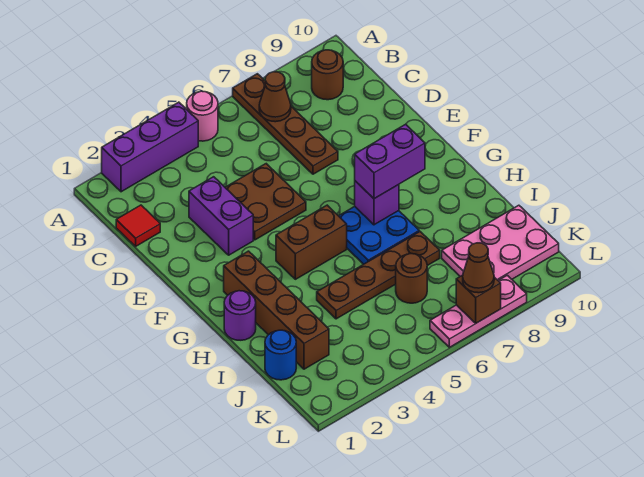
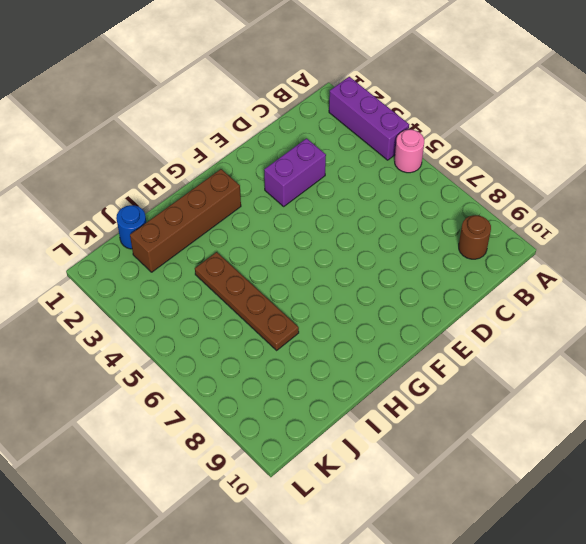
none -> brown plate A7:D7 level 1
none -> red tile C1 level 1
none -> brown plate D4:E5 level 1

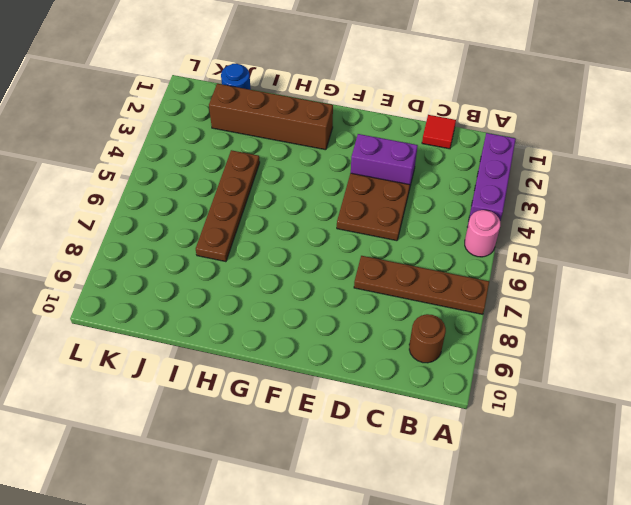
none -> brown brick G4:G5 level 1
none -> blue plate G6:H7 level 1
none -> purple round brick H1 level 1

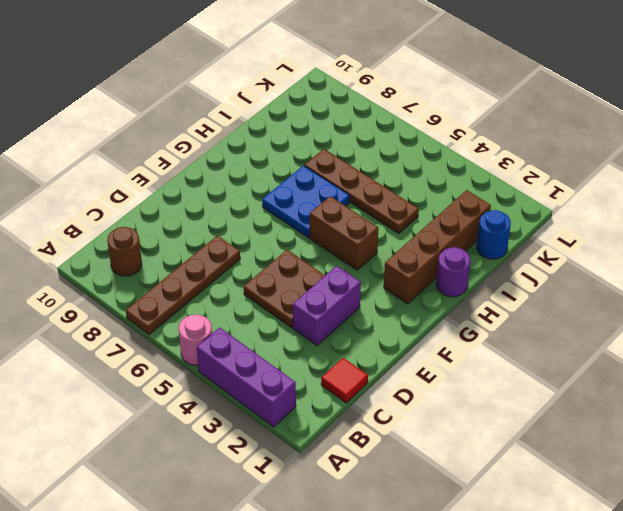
none -> brown round brick J6 level 1
none -> pink plate J8:K10 level 1
none -> pink plate L6:L8 level 1

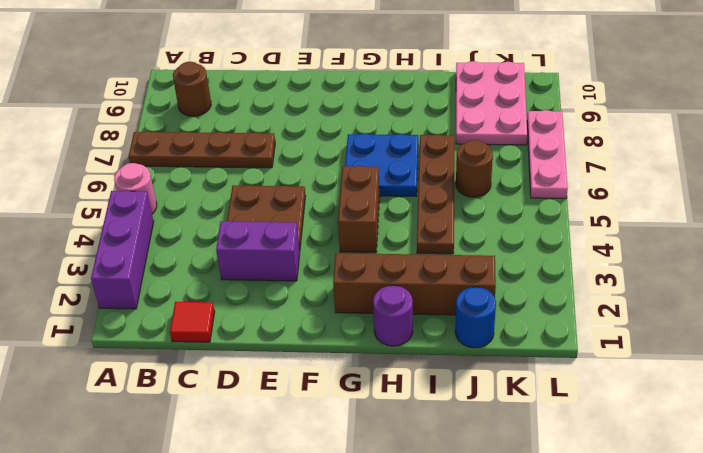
none -> brown cone B7 level 2
none -> purple brick G7 level 2
none -> brown brick L7 level 2

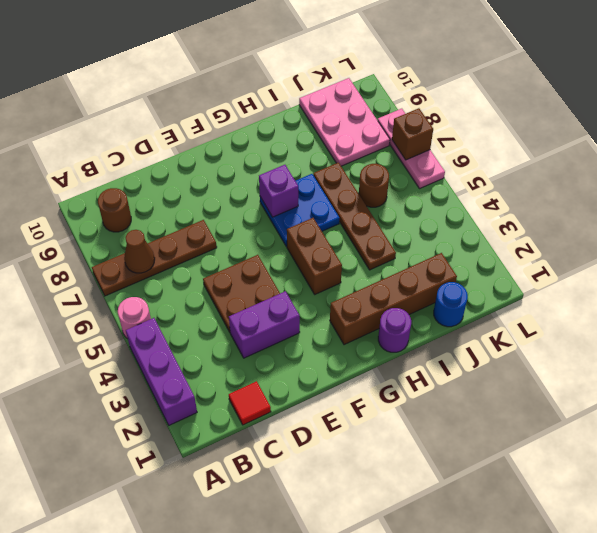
none -> purple brick G7:G8 level 3
none -> brown cone L7 level 3

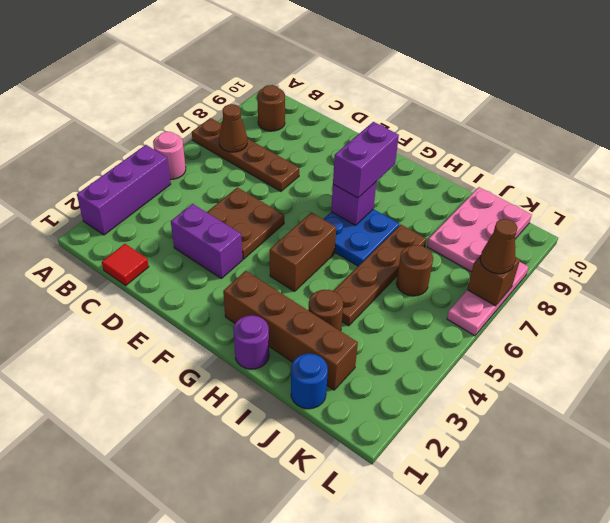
brown round brick I3 level 1 -> none

